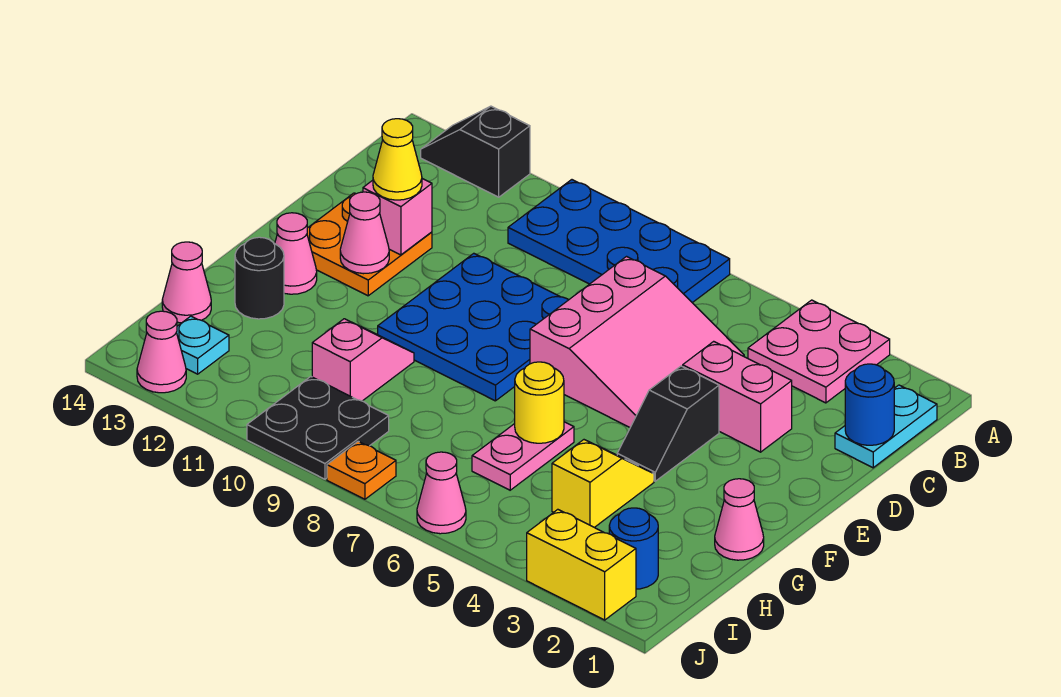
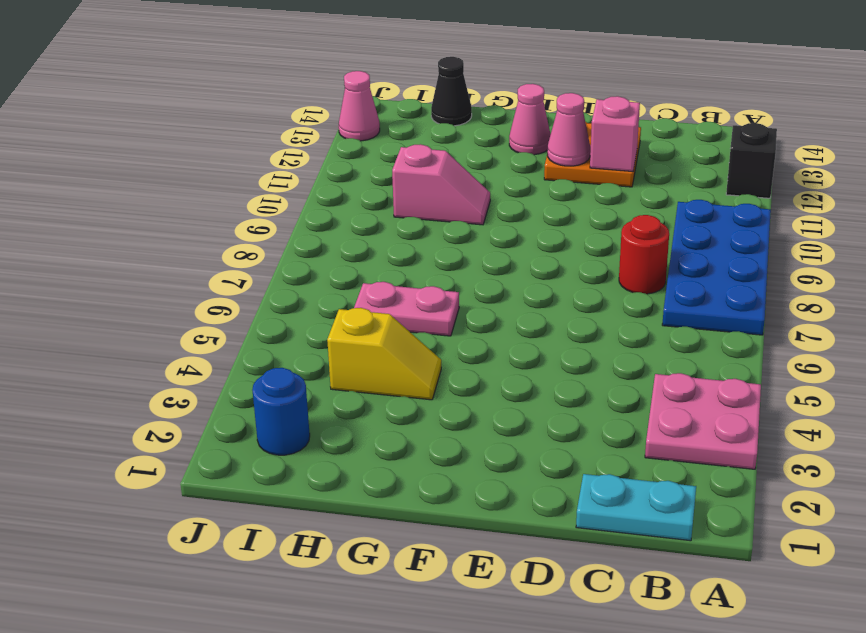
red round brick C8 level 1 -> none
black cone H14 level 1 -> pink cone H14 level 1
none -> pink slope C5:E7 level 1 top 7
none -> pink brick D3:D4 level 1
none -> blue plate D8:F10 level 1

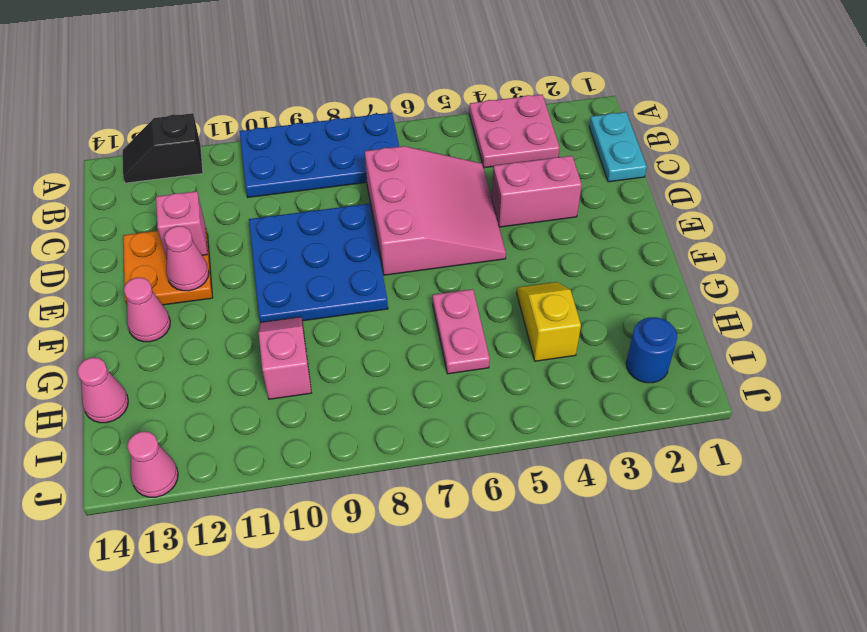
none -> black slope E4:F4 level 1 top E
none -> pink cone G1 level 1
none -> black round brick G13 level 1

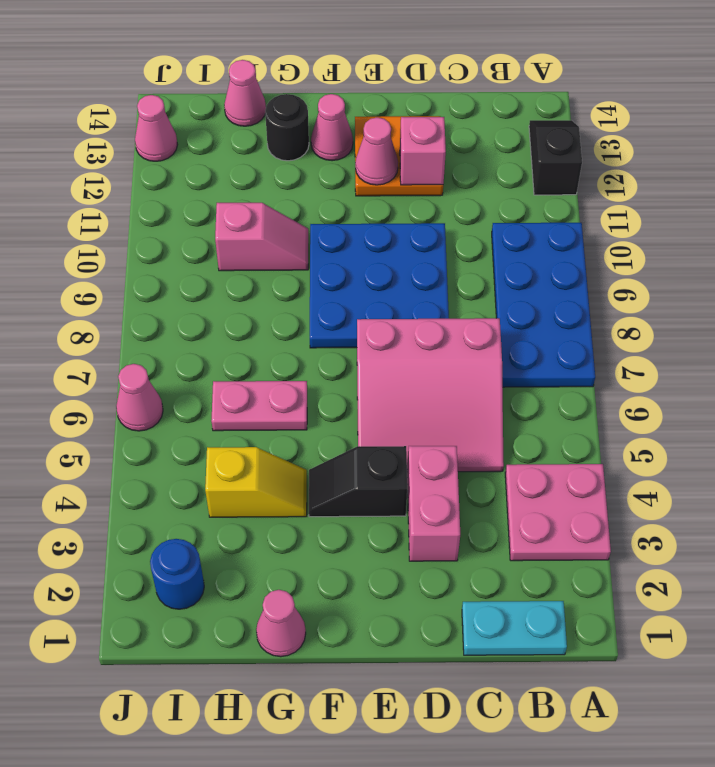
none -> black plate I9:J10 level 1
none -> cyan plate I13 level 1
none -> yellow brick J2:J3 level 1

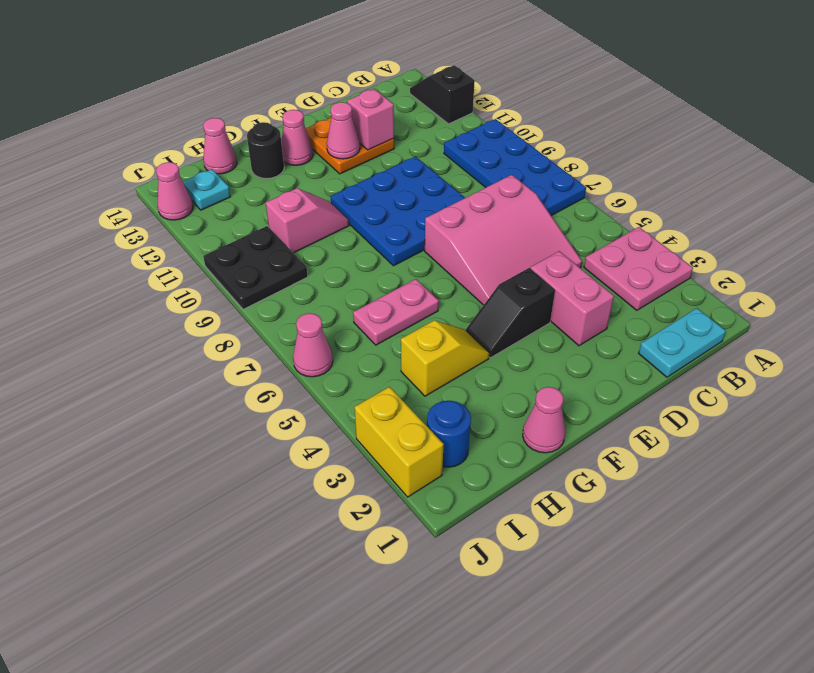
none -> orange plate J8 level 1
none -> blue round brick C1 level 2
none -> yellow round brick G6 level 2

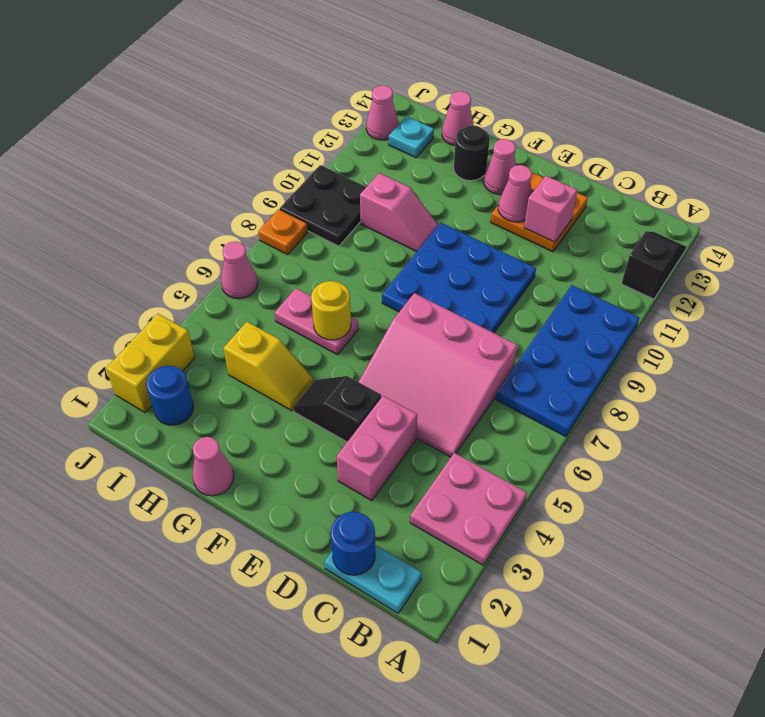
none -> yellow cone D12 level 3

